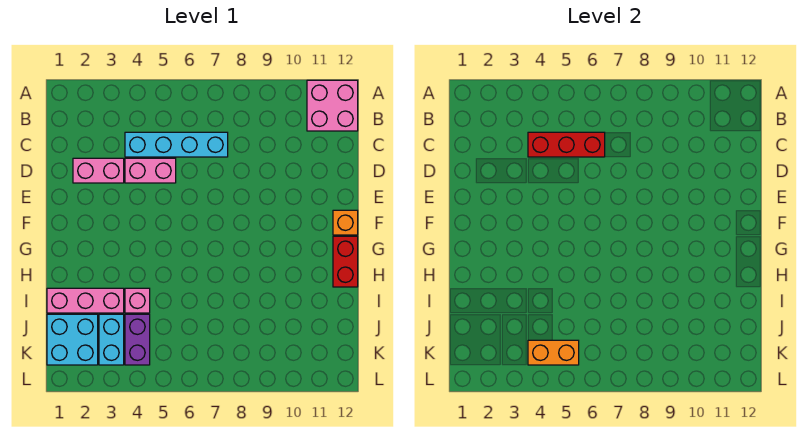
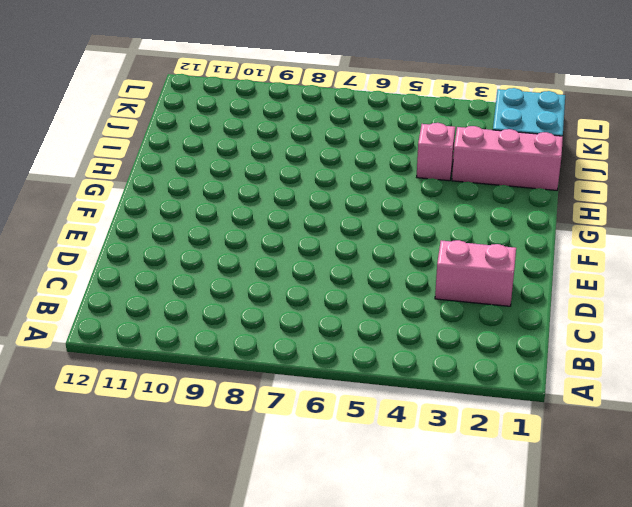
none -> pink brick A11:B12 level 1
none -> cyan brick C4:C7 level 1
none -> pink brick D4:D5 level 1

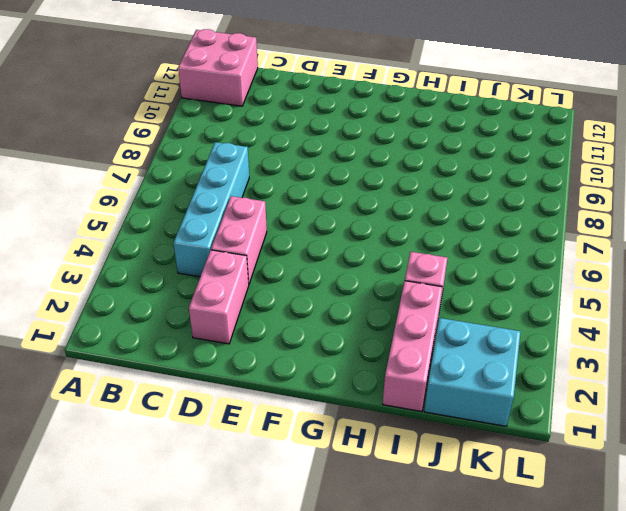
none -> orange brick F12 level 1
none -> red brick G12:H12 level 1
none -> cyan brick J3:K3 level 1

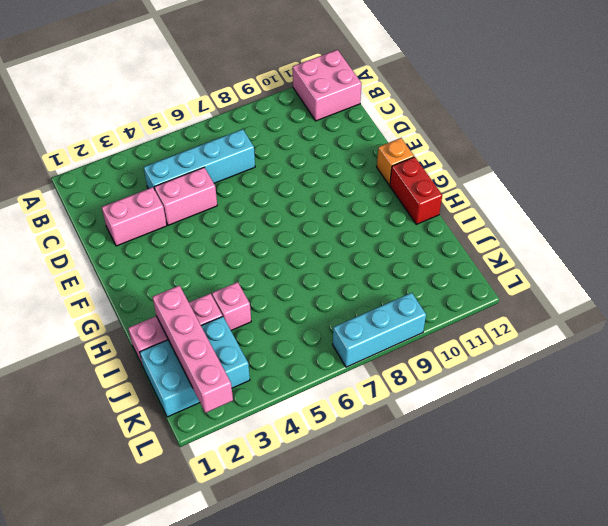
pink brick I2:L2 level 2 -> none
cyan brick L7:L9 level 1 -> none
none -> purple brick J4:K4 level 1
none -> red brick C4:C6 level 2
none -> orange brick K4:K5 level 2

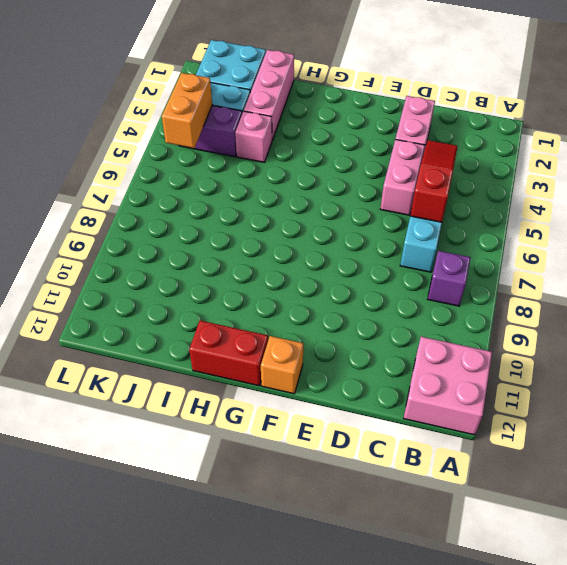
purple brick B8 level 1 -> none
red slope C4:C6 level 2 top 6 -> red brick C4:C6 level 2

